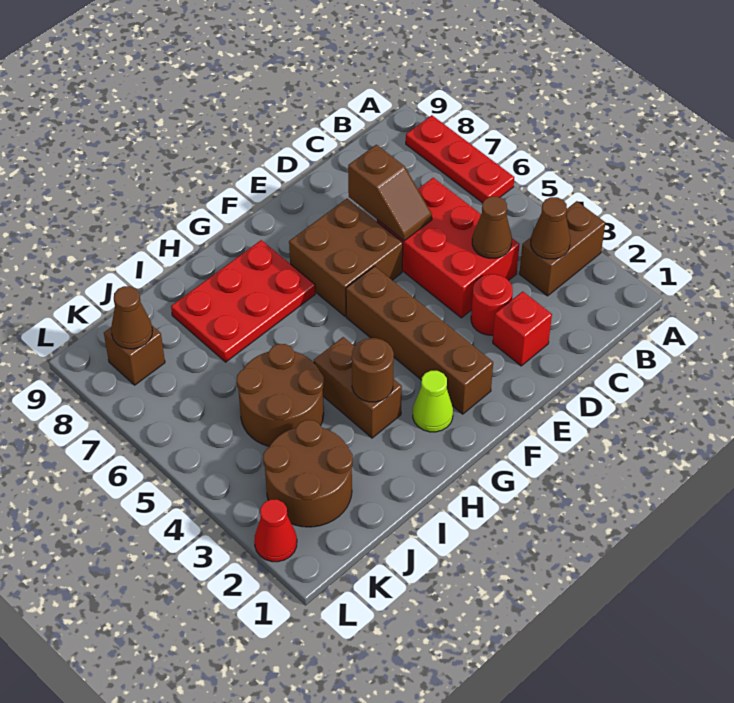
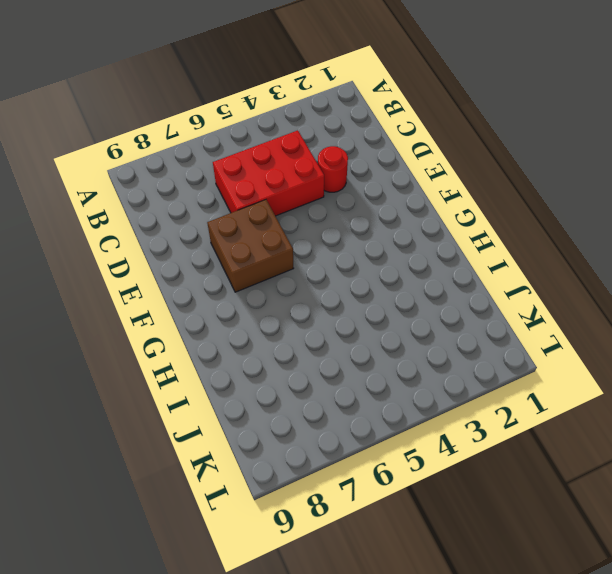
none -> brown brick A3:B3 level 1
none -> red plate A6:A8 level 1
none -> red brick D2 level 1

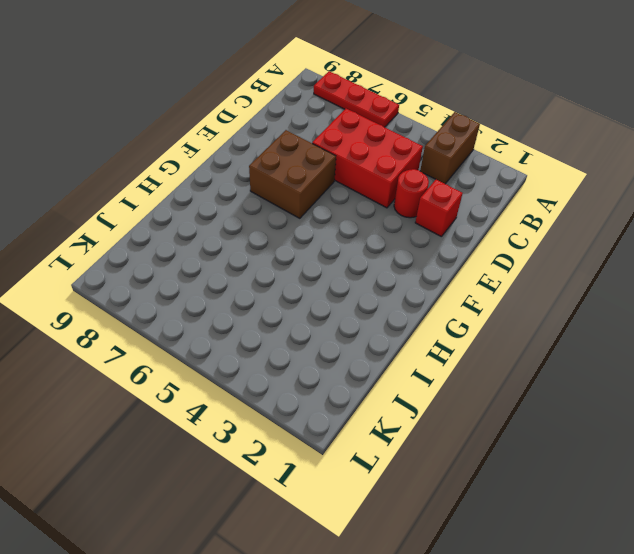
none -> brown brick F2:F5 level 1
none -> lime cone G2 level 1
none -> red plate G7:I8 level 1

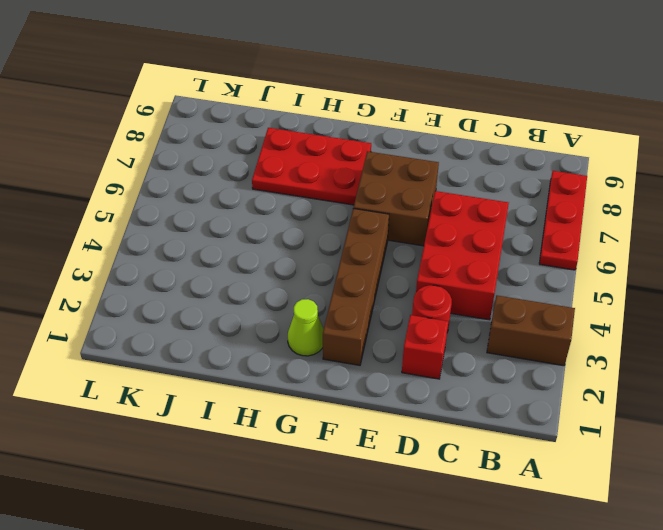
none -> brown brick H3:H4 level 1
none -> brown round brick I4:J5 level 1
none -> brown round brick J2:K3 level 1

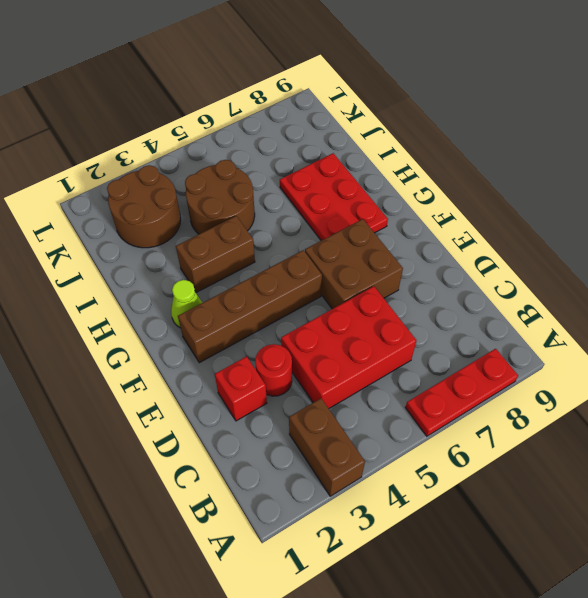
none -> brown brick K8 level 1
none -> red cone L2 level 1
none -> brown cone B3 level 2

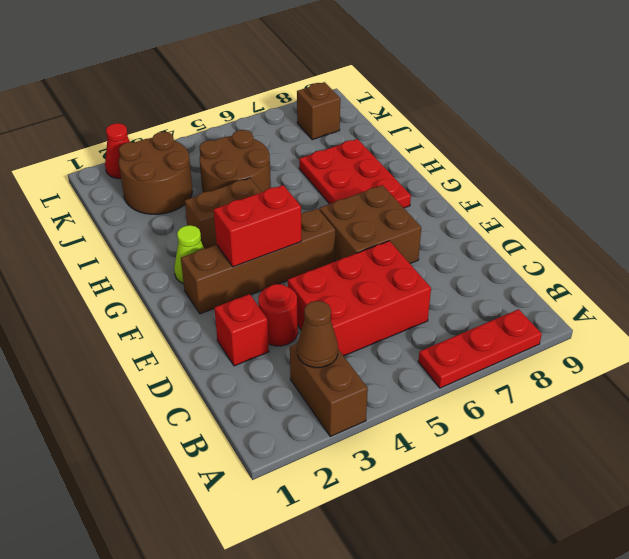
red brick F3:F4 level 2 -> none
none -> brown cone C4 level 2
none -> brown slope D6:D7 level 2 top 7
none -> brown round brick H3 level 2

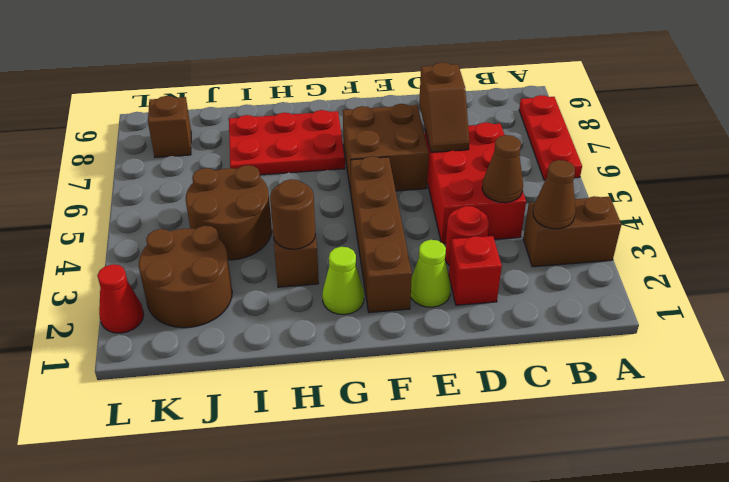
lime cone E2 level 1 -> none
none -> brown cone K8 level 2

